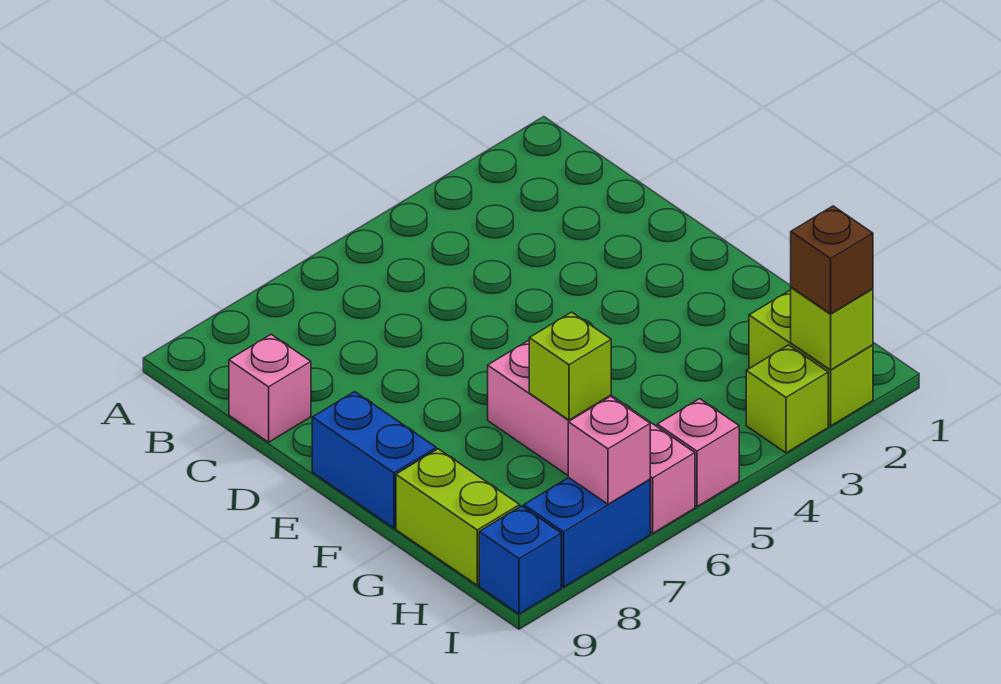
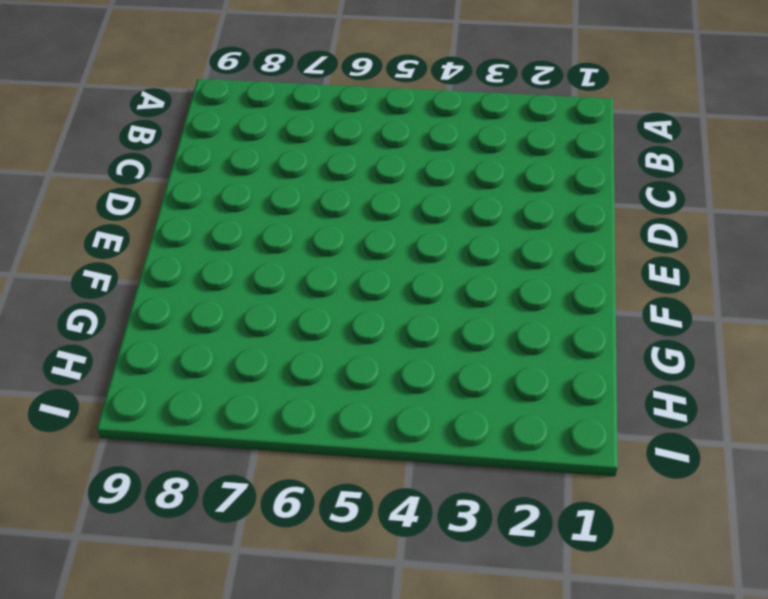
none -> pink brick C9 level 1
none -> blue brick E9:F9 level 1
none -> pink brick F6:I6 level 1

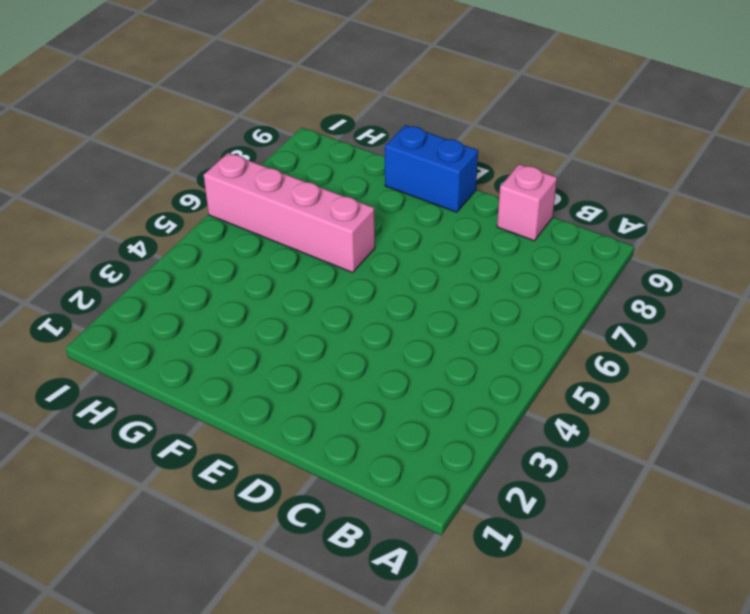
none -> lime brick G9:H9 level 1
none -> lime brick H2:I2 level 1
none -> lime brick I3 level 1

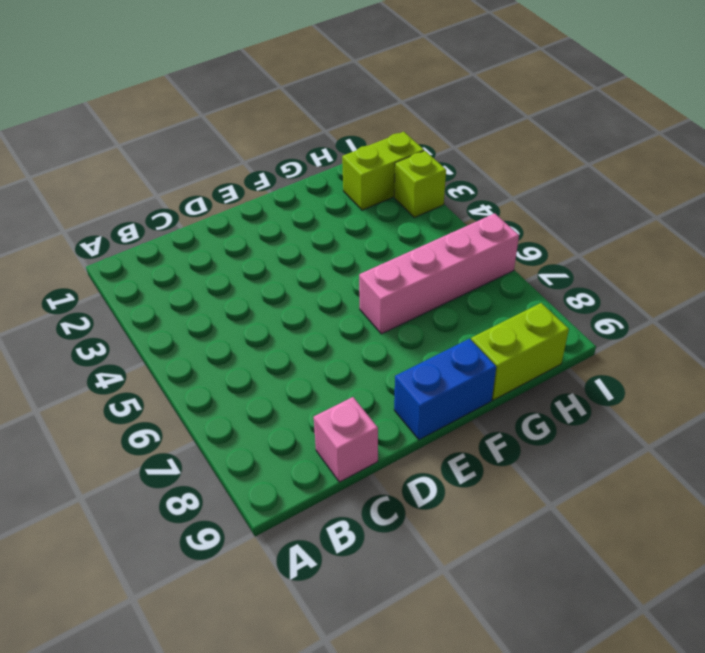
none -> pink brick I5 level 1
none -> blue brick I7:I8 level 1
none -> blue brick I9 level 1

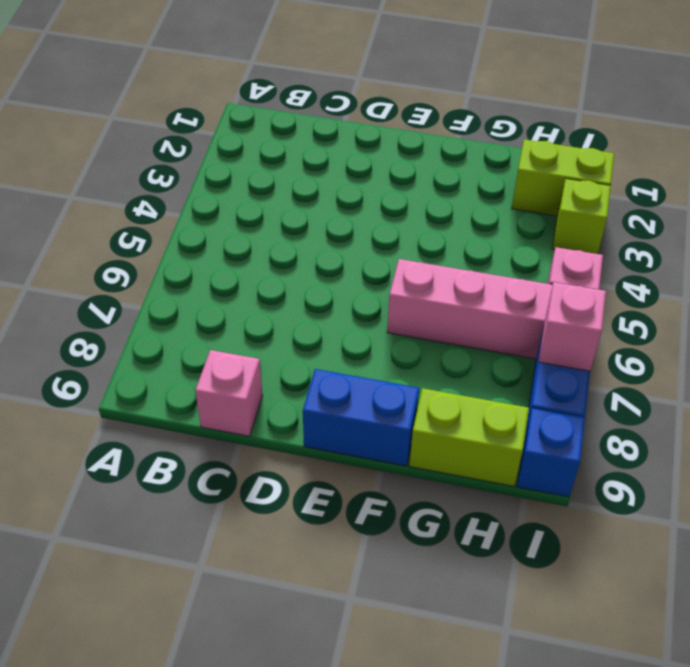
none -> lime brick G6 level 2
none -> lime brick I2 level 2
none -> brown brick I2 level 3

